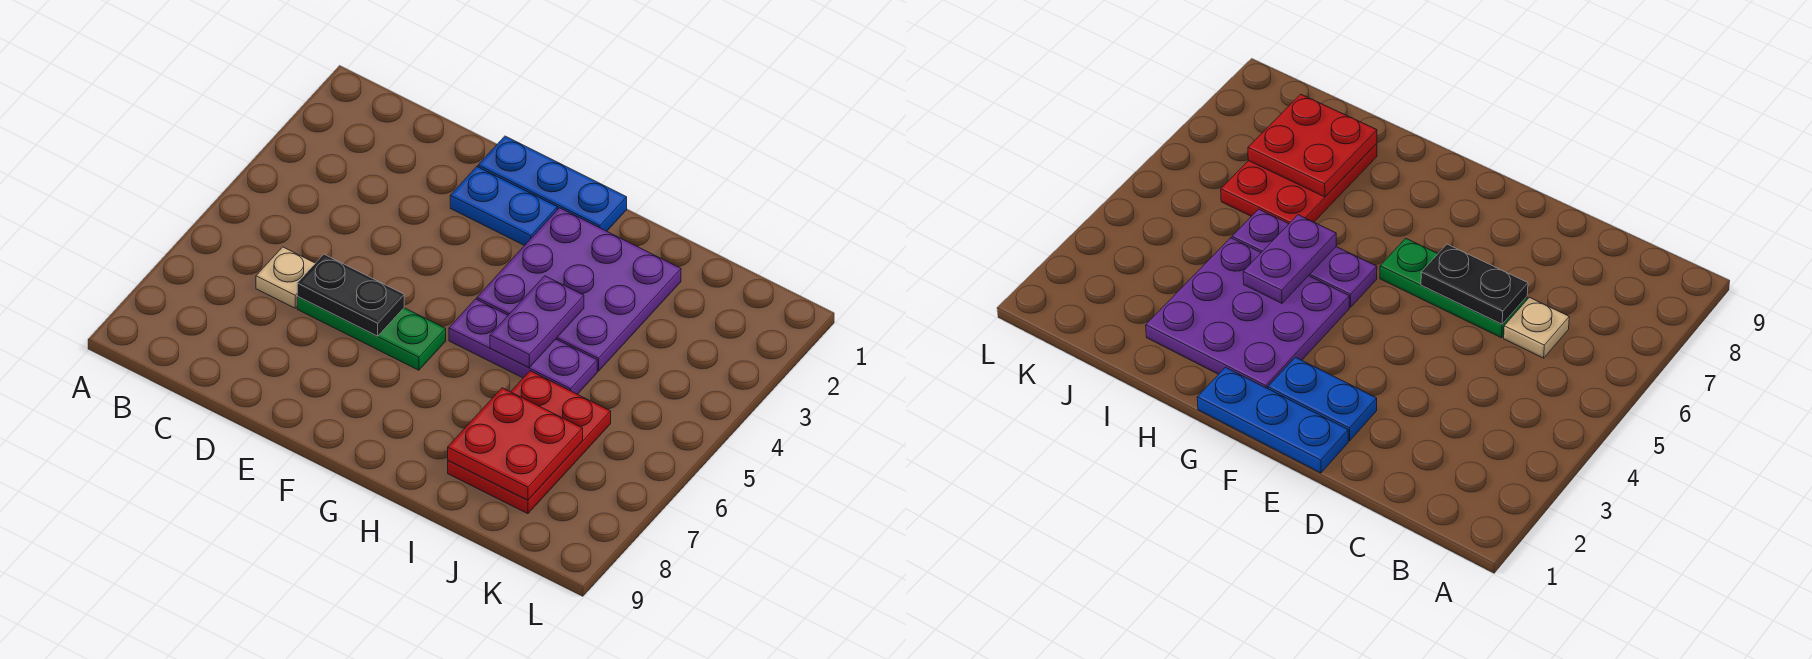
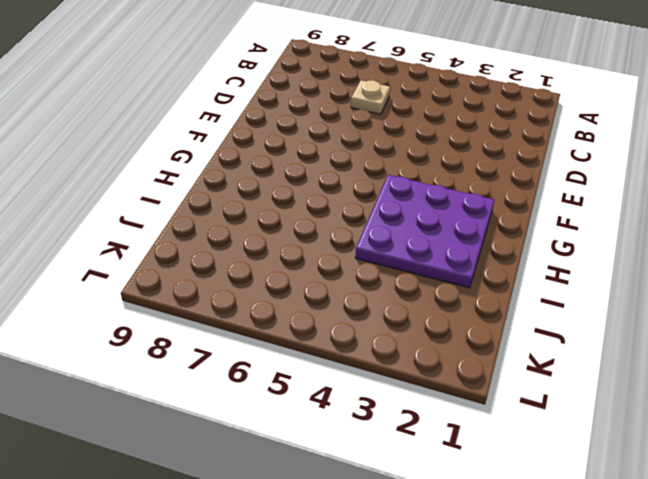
none -> green plate D6:F6 level 1
none -> blue plate E1:G1 level 1

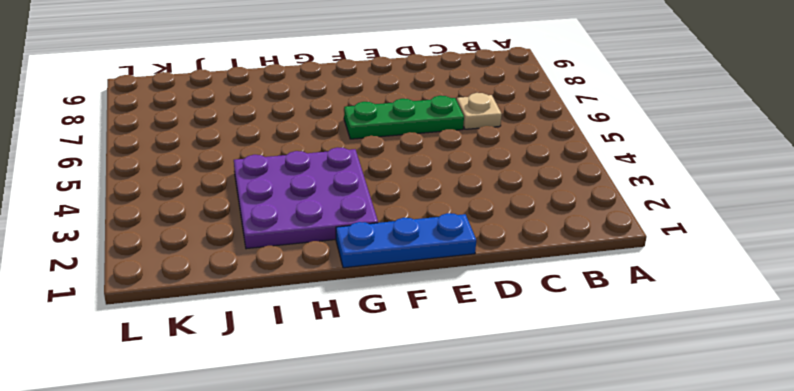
none -> blue plate E2:F2 level 1
none -> purple plate G5:I5 level 1

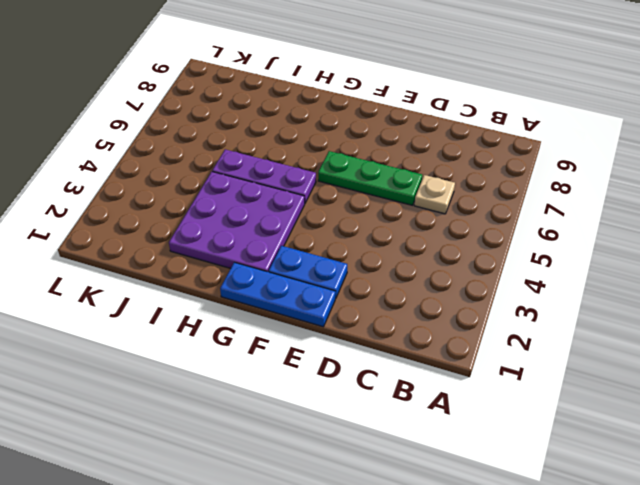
none -> red plate I6:J8 level 1
none -> black plate D6:E6 level 2

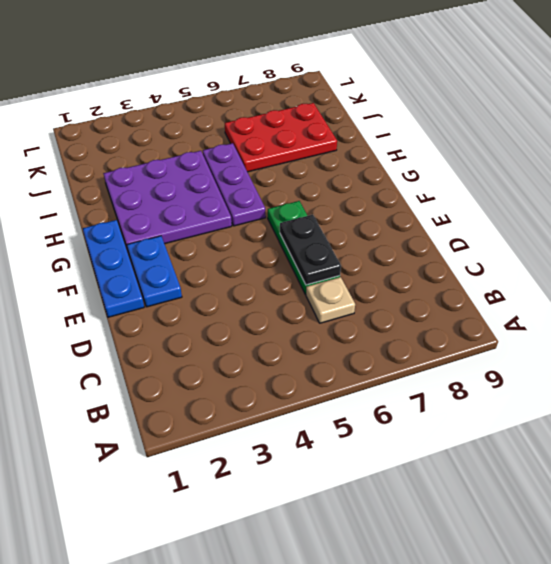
none -> purple plate H4:H5 level 2
none -> red plate I7:J8 level 2

